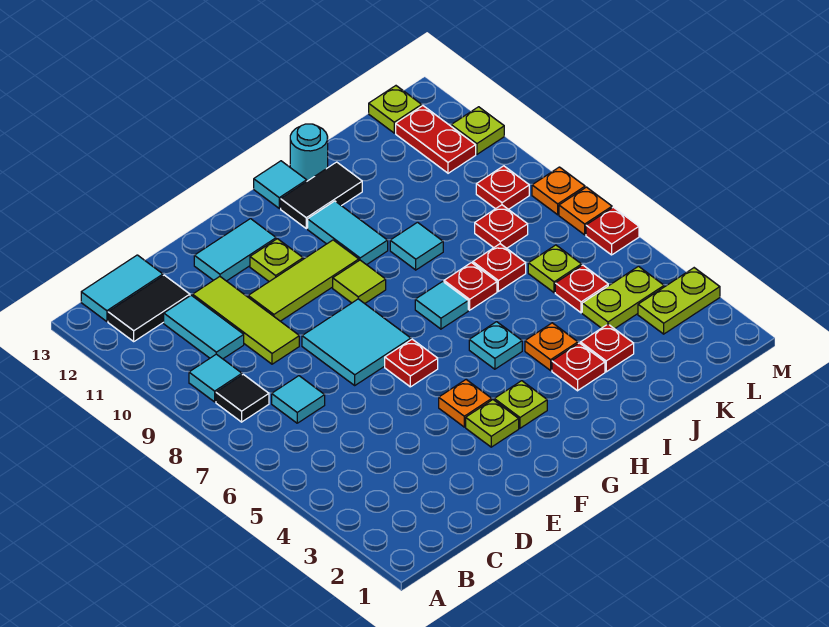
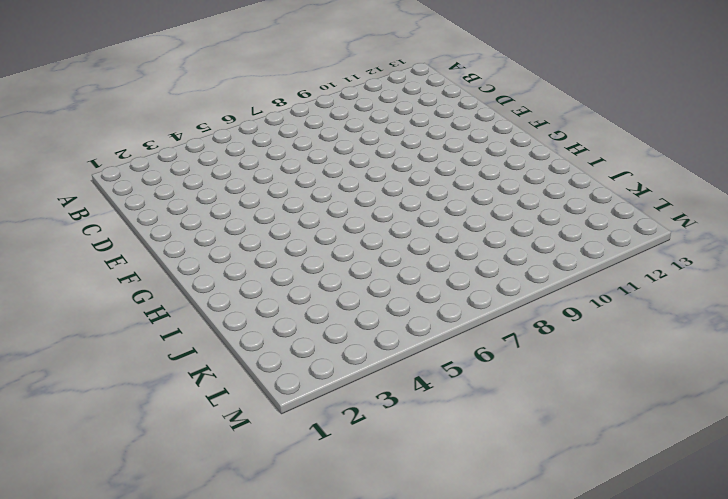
none -> black tile B8 level 1
none -> cyan tile B9 level 1
none -> black tile B12:C12 level 1
none -> cyan tile B13:C13 level 1

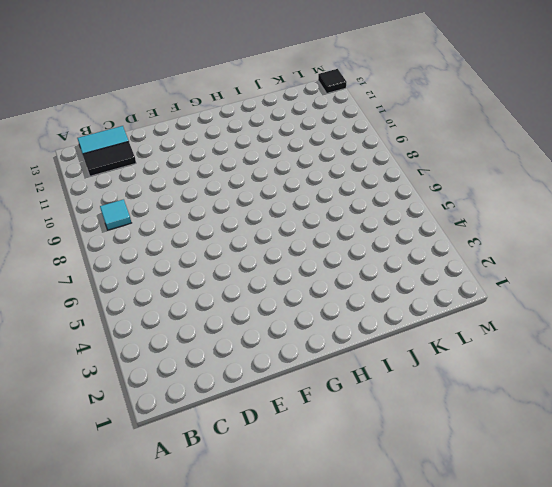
black tile M13 level 1 -> black tile B8 level 1
none -> cyan tile C7 level 1
none -> cyan tile C10:C11 level 1
none -> lime tile D9:D11 level 1
none -> cyan tile E7:F8 level 1

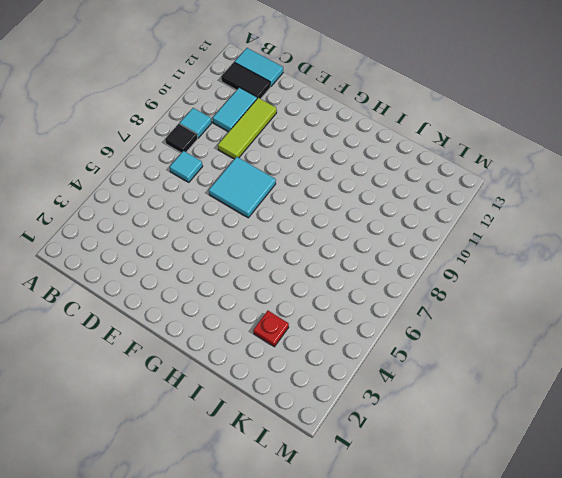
none -> lime tile E10:G10 level 1
none -> cyan tile E12:F12 level 1
none -> lime plate F3 level 1
none -> orange plate F4 level 1

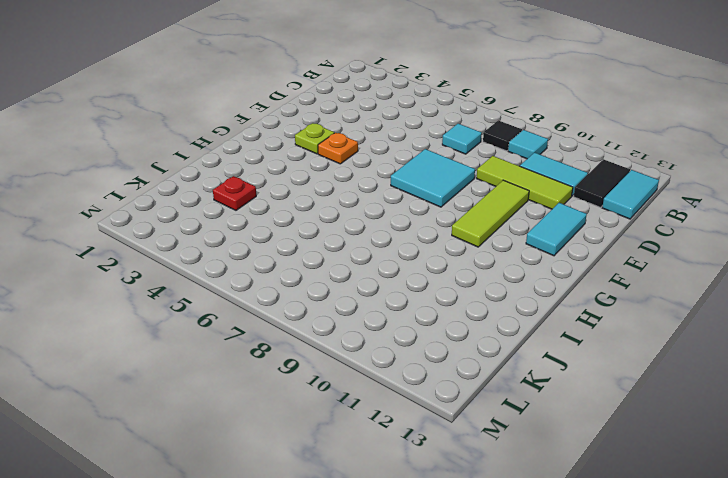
none -> red plate F6 level 1
none -> lime plate F11 level 1
none -> lime plate G3 level 1
none -> lime tile G9 level 1

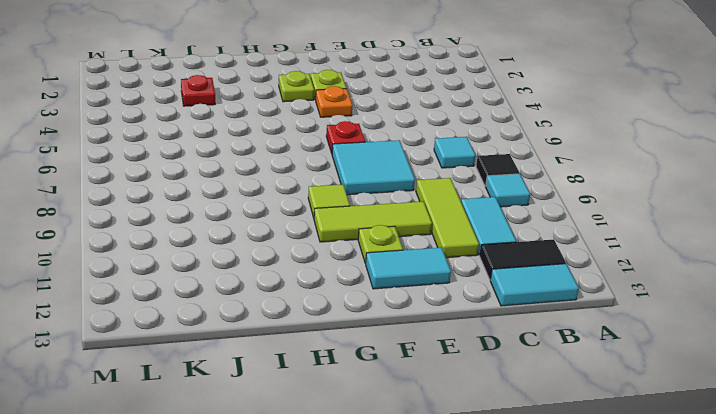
none -> cyan plate H5 level 1
none -> cyan tile H7 level 1
none -> cyan tile H10:H11 level 1
none -> black tile H12:I12 level 1

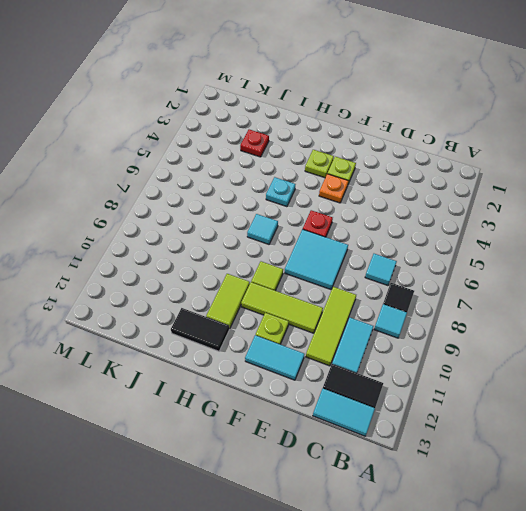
lime tile H10:H11 level 1 -> cyan tile H10:H11 level 1
none -> cyan tile H13 level 1
none -> red plate I3 level 1
none -> orange plate I4 level 1
none -> red plate I7 level 1

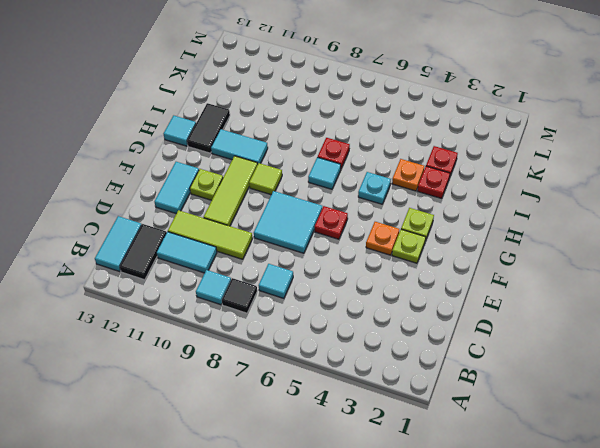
none -> cyan tile I9 level 1
none -> cyan round brick I13 level 1
none -> red plate J7 level 1
none -> lime plate K4:L4 level 1

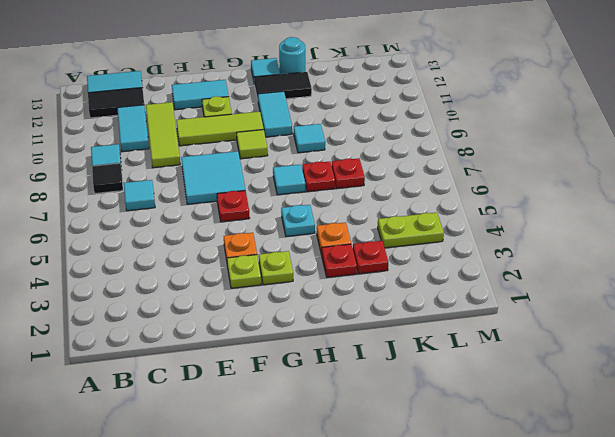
none -> red plate K5 level 1
none -> lime plate K6 level 1
none -> red plate K8 level 1
none -> lime plate L3:M3 level 1

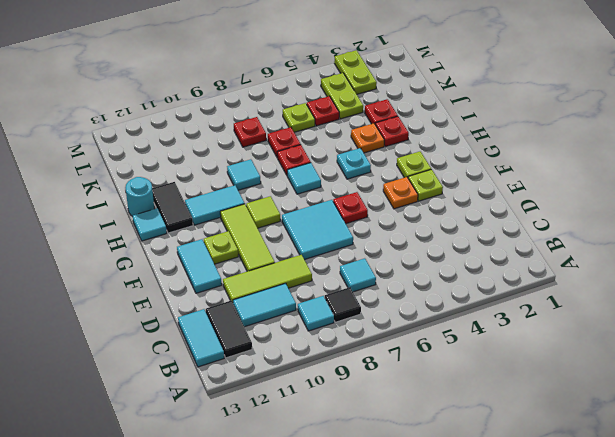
none -> red plate L9 level 1
none -> red plate L11:L12 level 1
none -> lime plate L13 level 1
none -> red plate M6 level 1

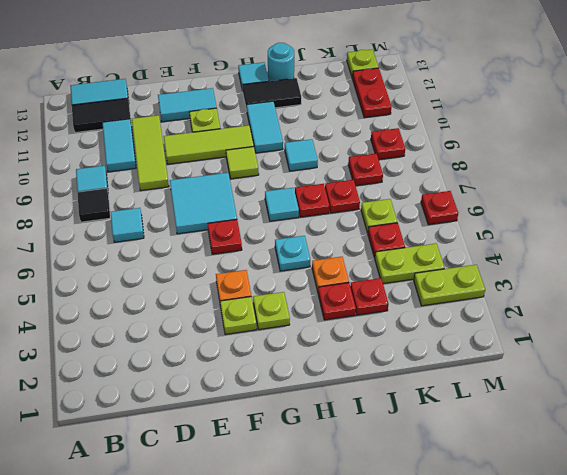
none -> orange plate M7 level 1
none -> orange plate M8 level 1
none -> lime plate M11 level 1

